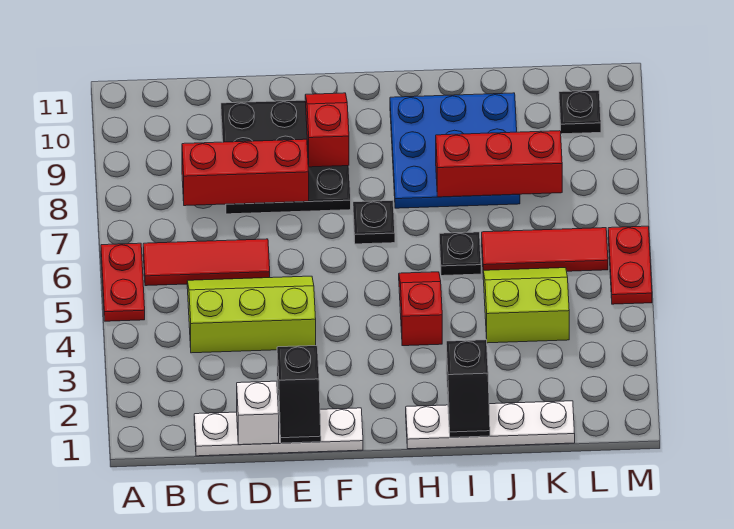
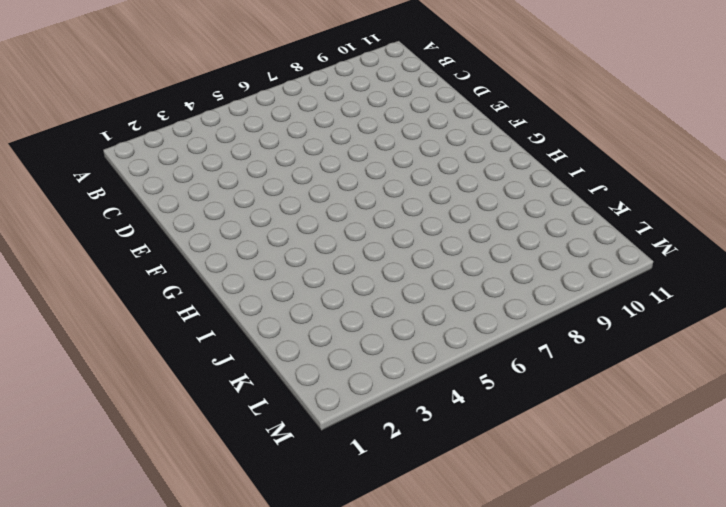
none -> red plate A5:A6 level 1
none -> red tile B6:D6 level 1
none -> white plate C1:F1 level 1

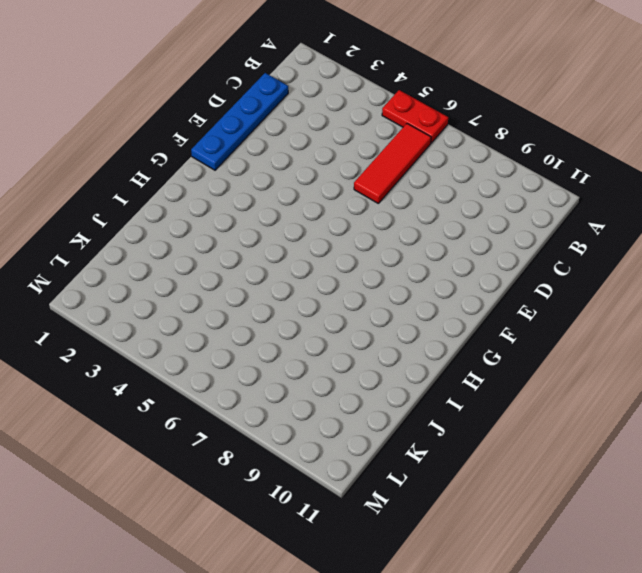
blue plate C1:F1 level 1 -> white plate C1:F1 level 1
none -> lime slope C4:E5 level 1 top 4
none -> black plate D8:F10 level 1
none -> black plate G7 level 1

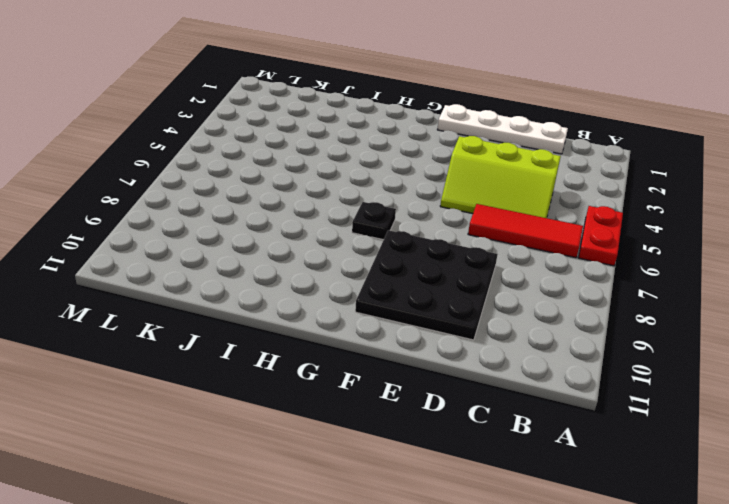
none -> white plate H1:K1 level 1
none -> red slope H4:H5 level 1 top 4
none -> blue plate H8:J10 level 1

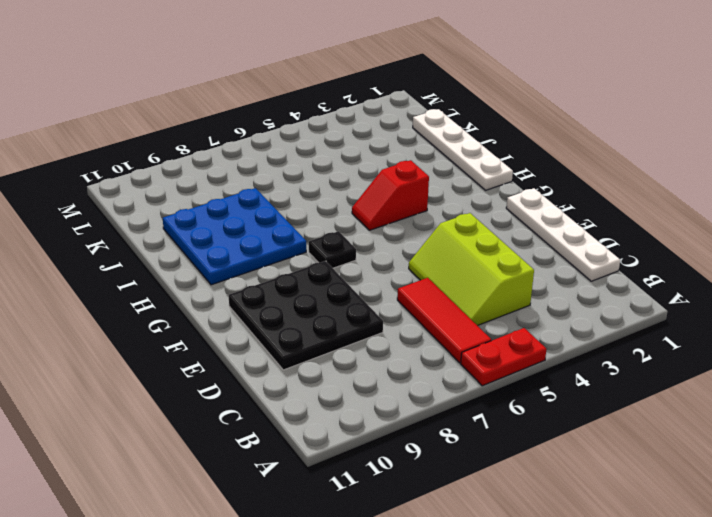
none -> black plate I6 level 1
none -> lime slope J4:K5 level 1 top 4
none -> red tile J6:L6 level 1

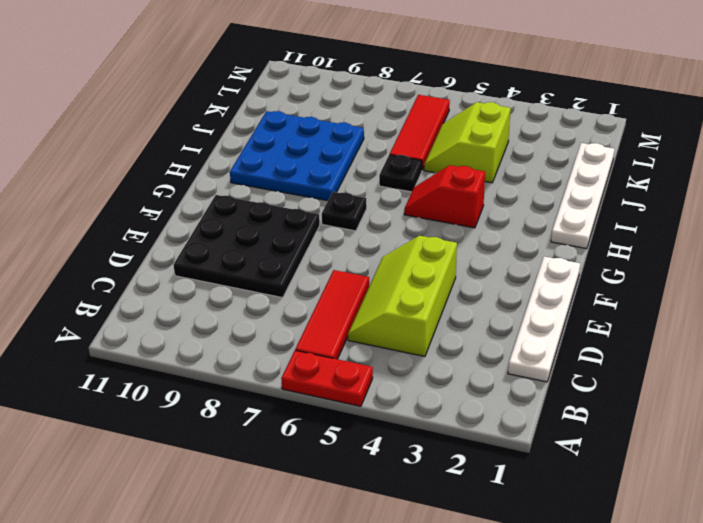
none -> black plate L10 level 1
none -> red plate M5:M6 level 1
none -> red brick C8:E8 level 2

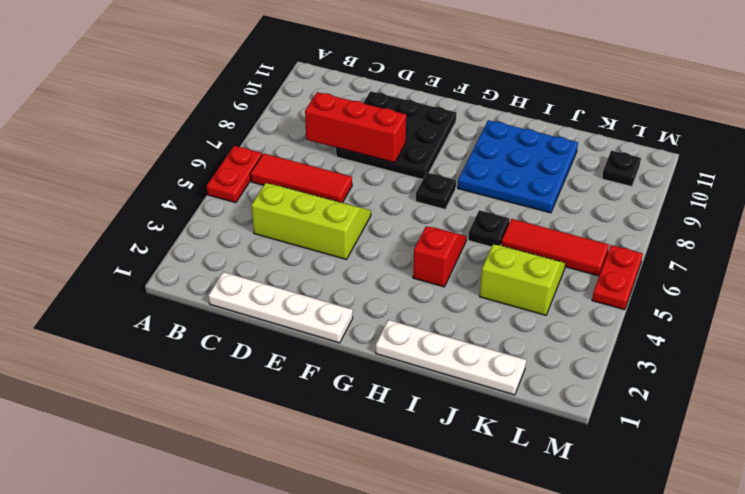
none -> white brick D1 level 2
none -> black slope E1:E2 level 2 top 2
none -> red slope F9:F10 level 2 top 9

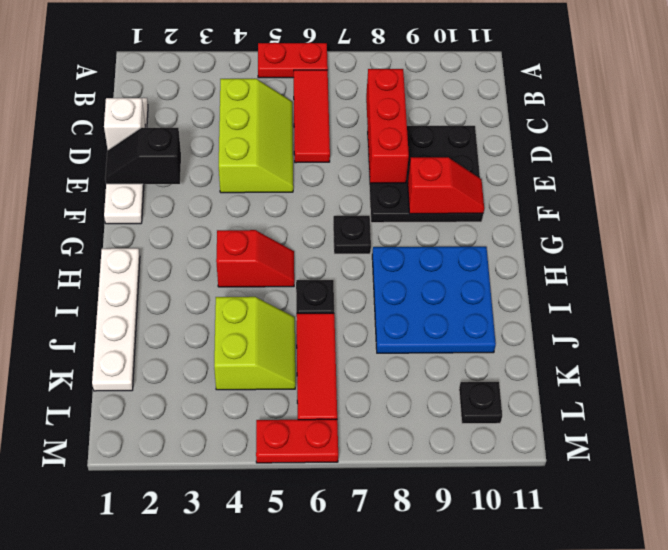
none -> black slope I1:I2 level 2 top 2
none -> red brick I8:K8 level 2

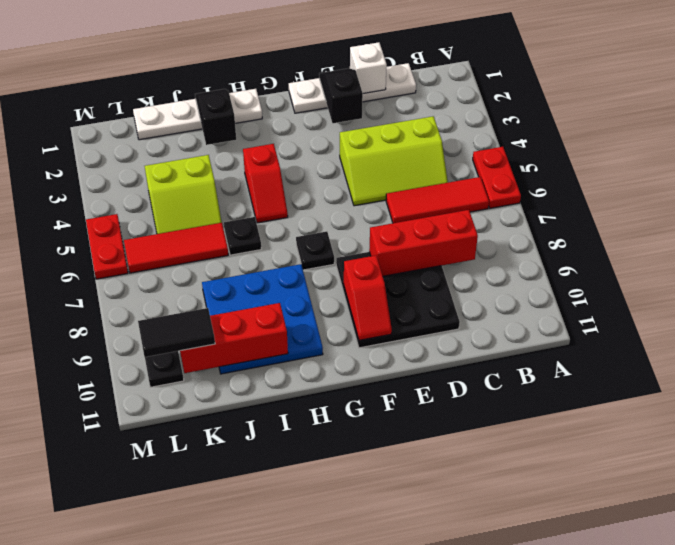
red brick I10:K10 level 2 -> red brick I8:K8 level 2
black tile K10:L10 level 3 -> none

